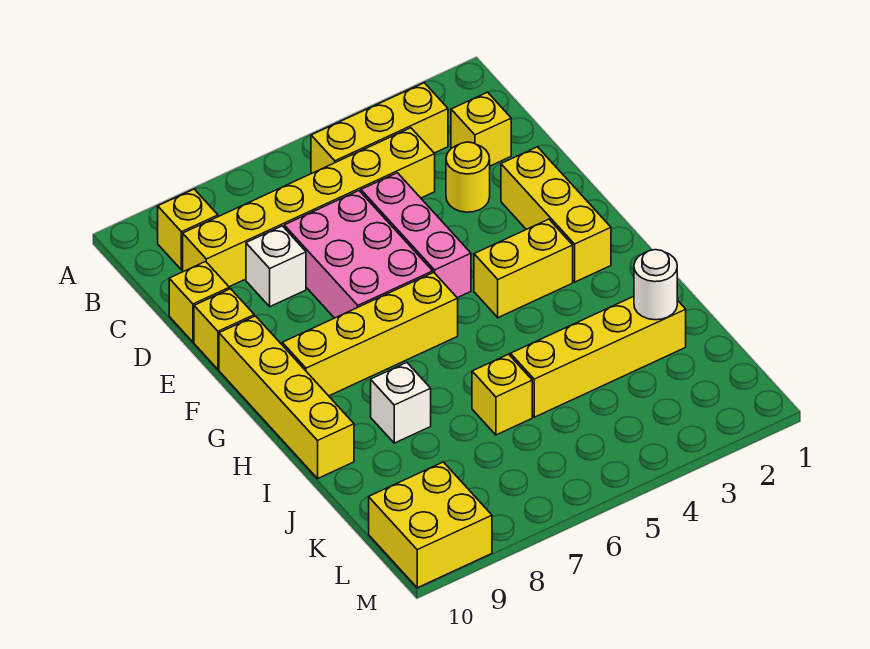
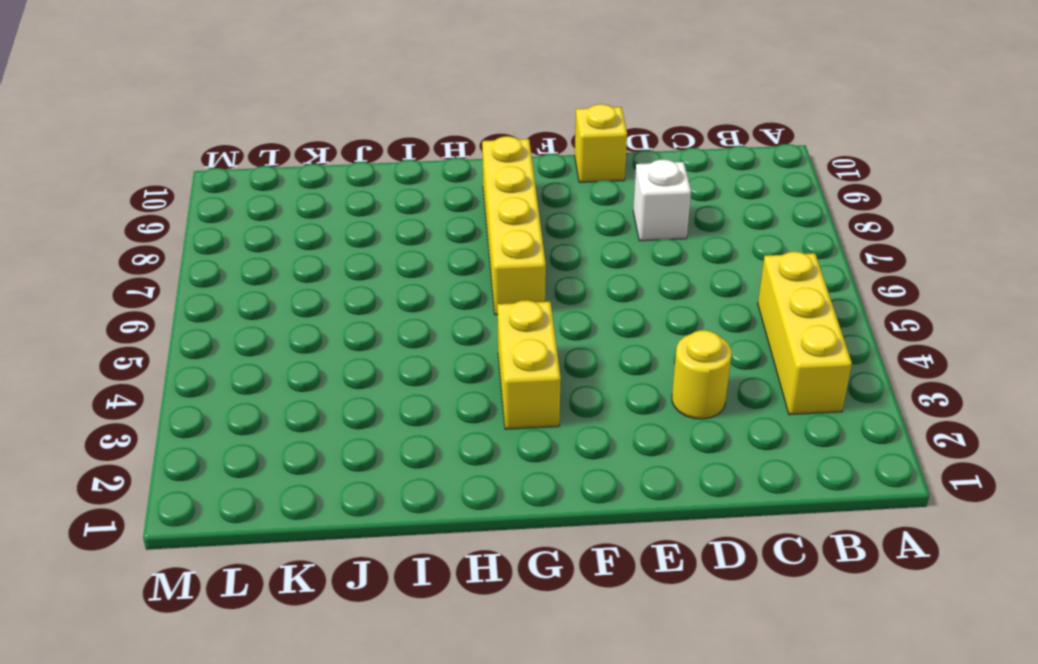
none -> yellow brick B9 level 1
none -> yellow brick C2 level 1
none -> yellow brick C4:C9 level 1

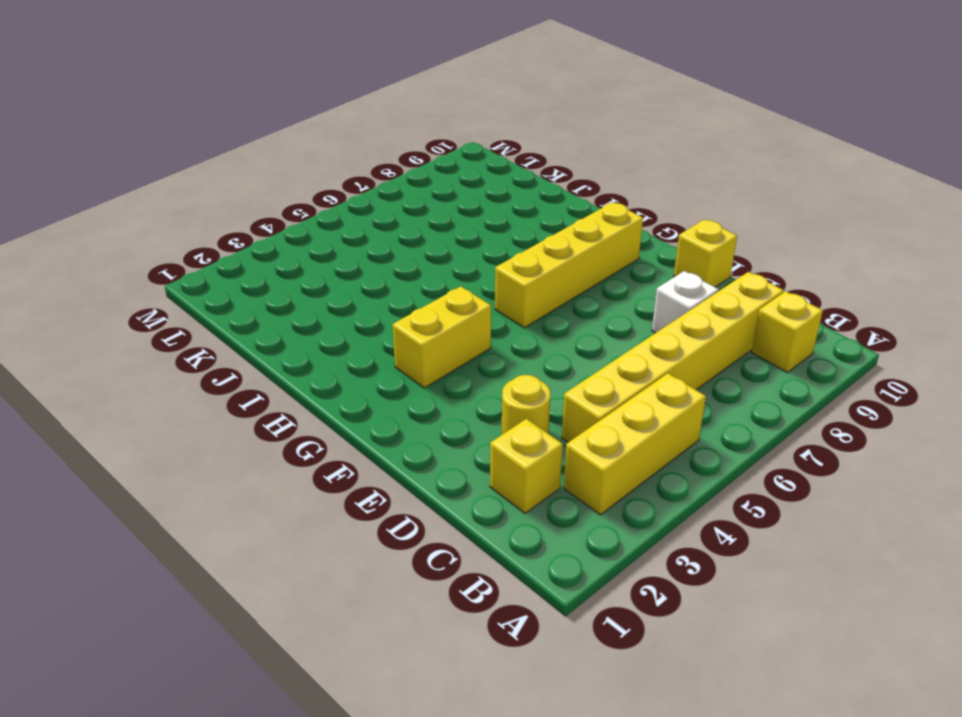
none -> pink brick D5:F5 level 1
none -> pink brick D6:F7 level 1
none -> yellow brick D10 level 1

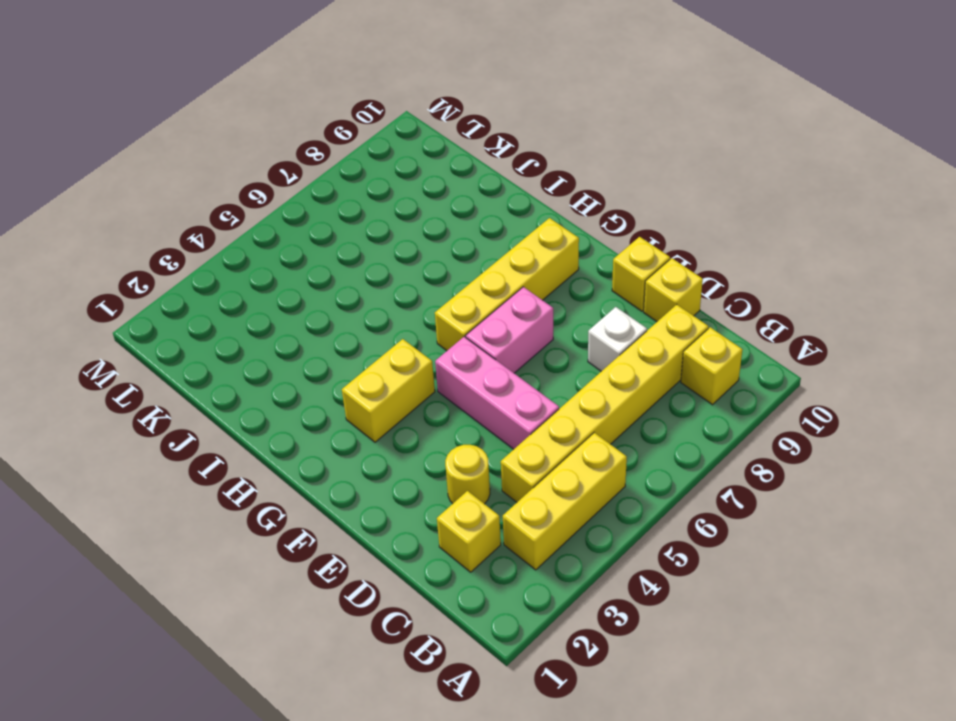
pink brick F6:F7 level 1 -> pink brick D6:F7 level 1
none -> yellow brick E2:G2 level 1
none -> yellow brick F10:I10 level 1
none -> white brick I8 level 1

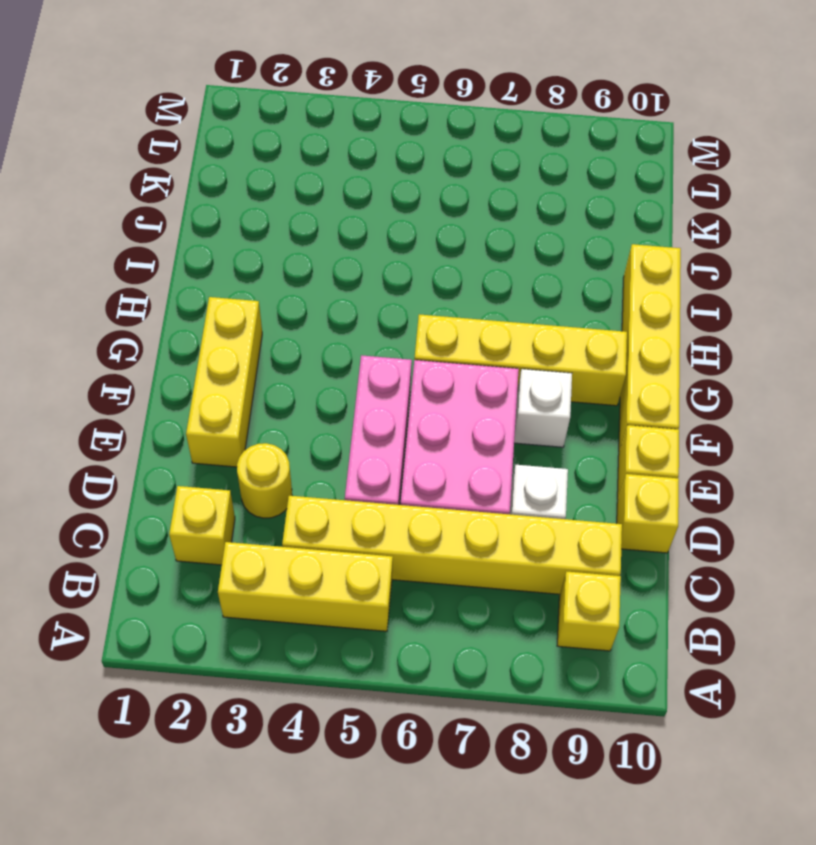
white brick F8 level 1 -> white brick I8 level 1
none -> yellow brick G3:G4 level 1
none -> yellow brick J2:J5 level 1
none -> yellow brick J6 level 1

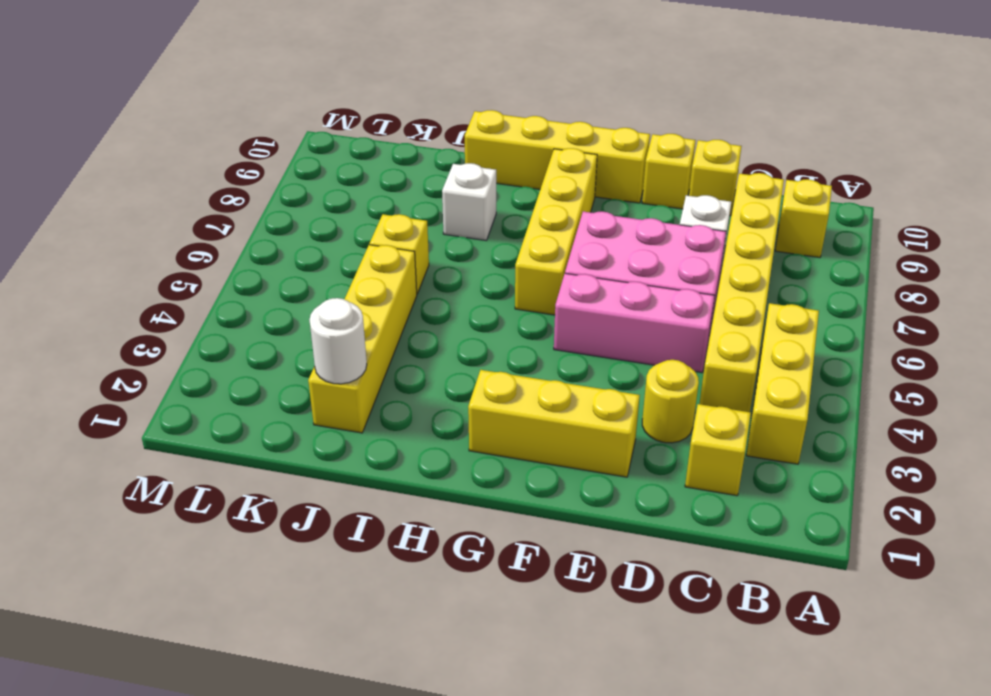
none -> yellow brick G3:G4 level 1
none -> yellow brick L9:M10 level 1

